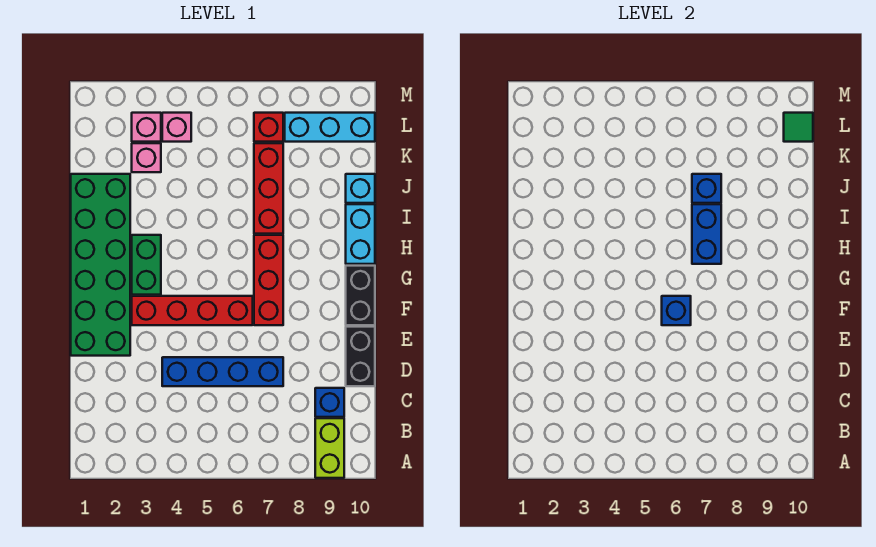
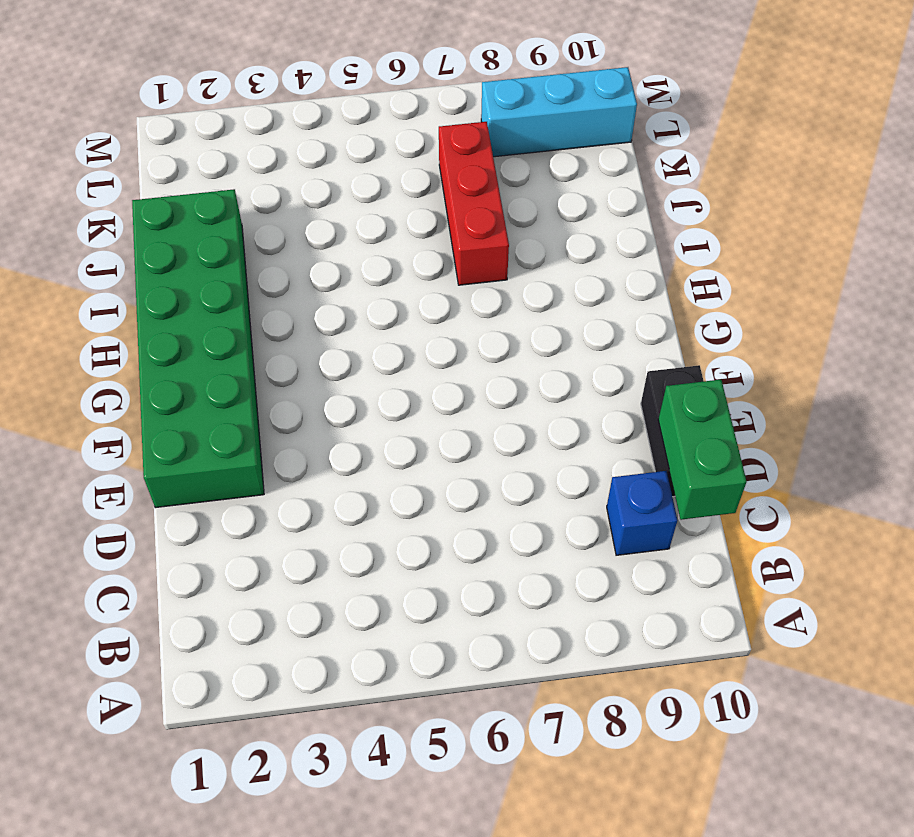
green brick C10:D10 level 2 -> green brick G3:H3 level 1
none -> lime brick A9:B9 level 1
none -> blue brick D4:D7 level 1
none -> red brick F3:F6 level 1

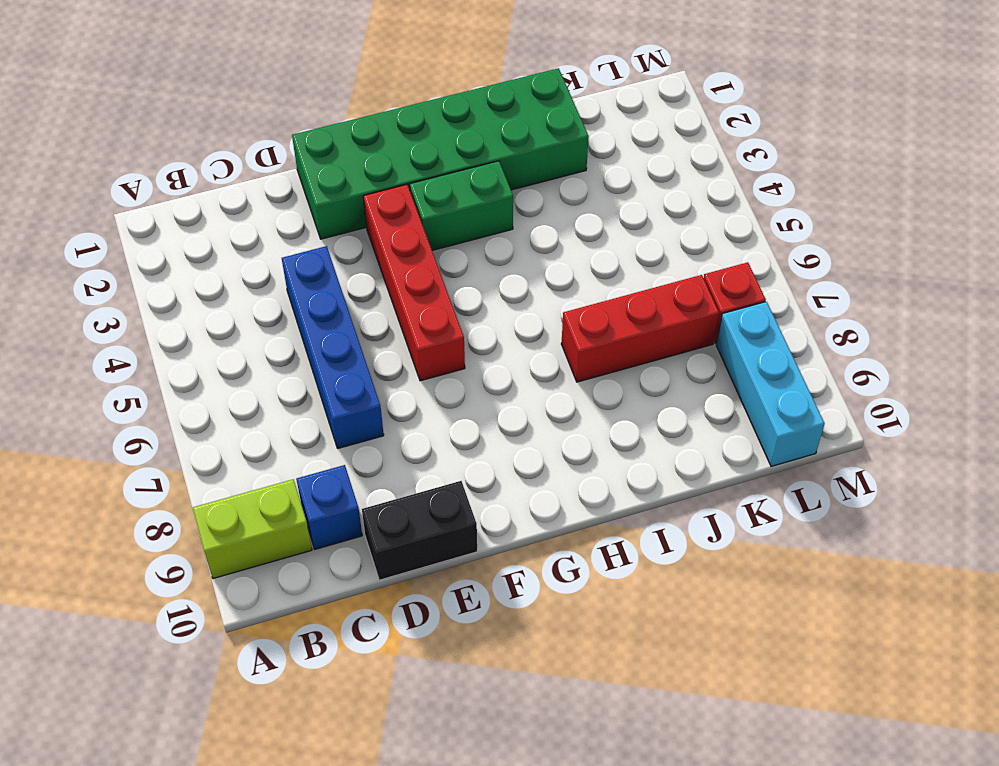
none -> red brick F7:H7 level 1
none -> black brick F10:G10 level 1
none -> cyan brick H10:I10 level 1

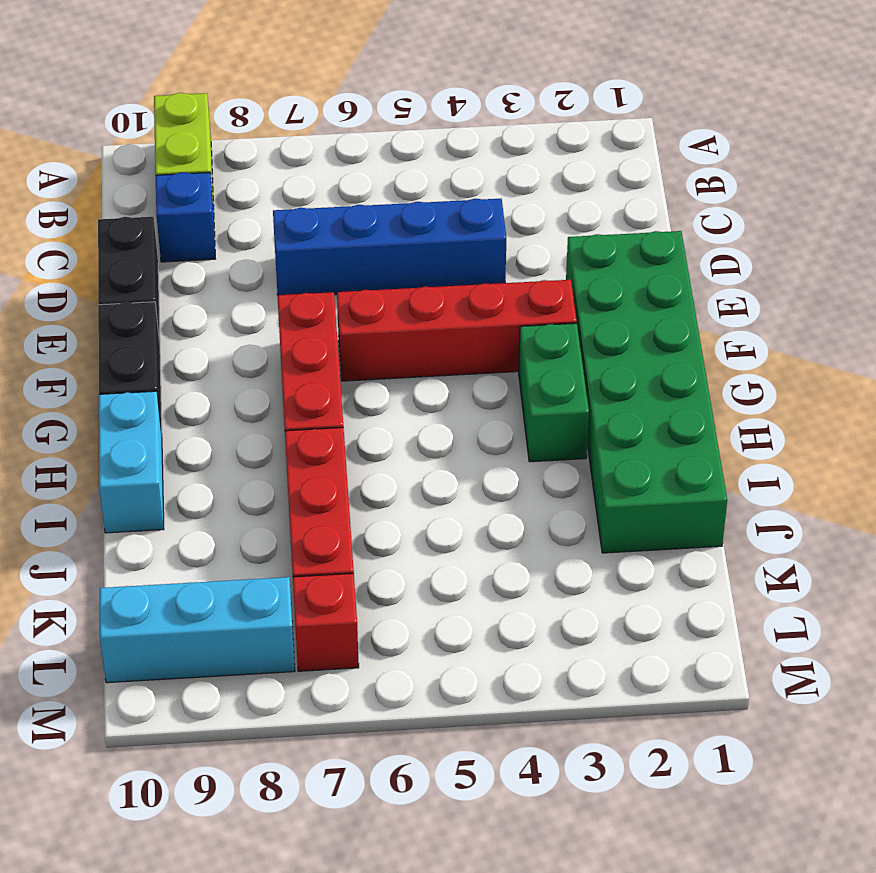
none -> cyan brick J10 level 1
none -> pink brick K3 level 1
none -> pink brick L3 level 1

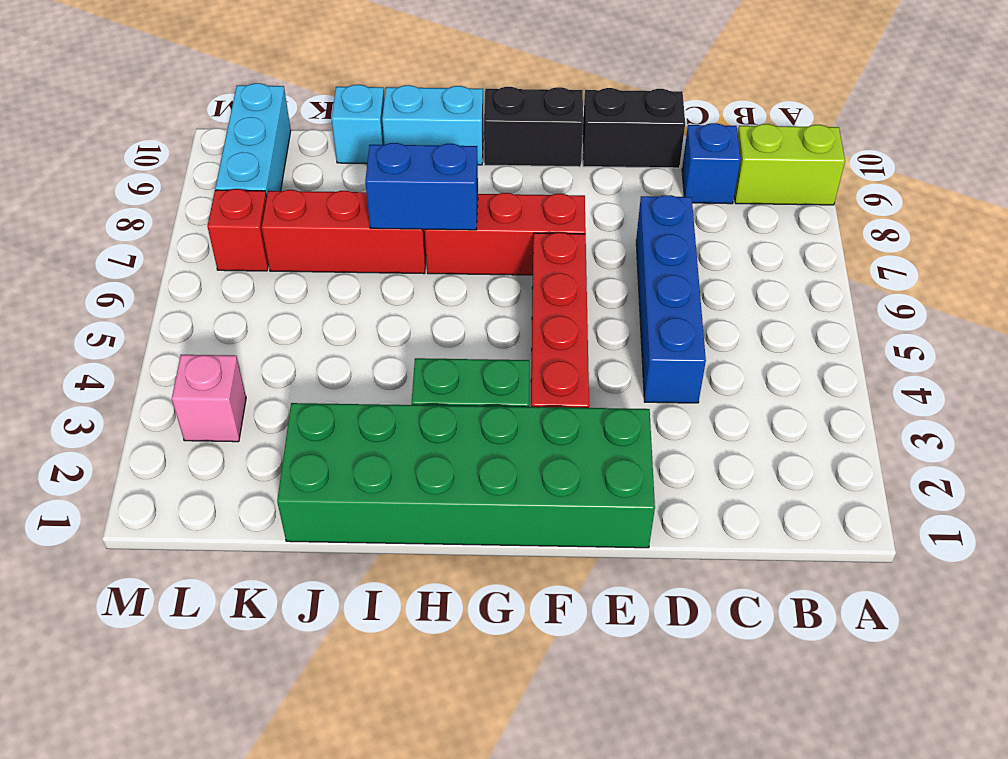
none -> pink brick K3 level 1
none -> pink brick L4 level 1
none -> blue brick F6 level 2

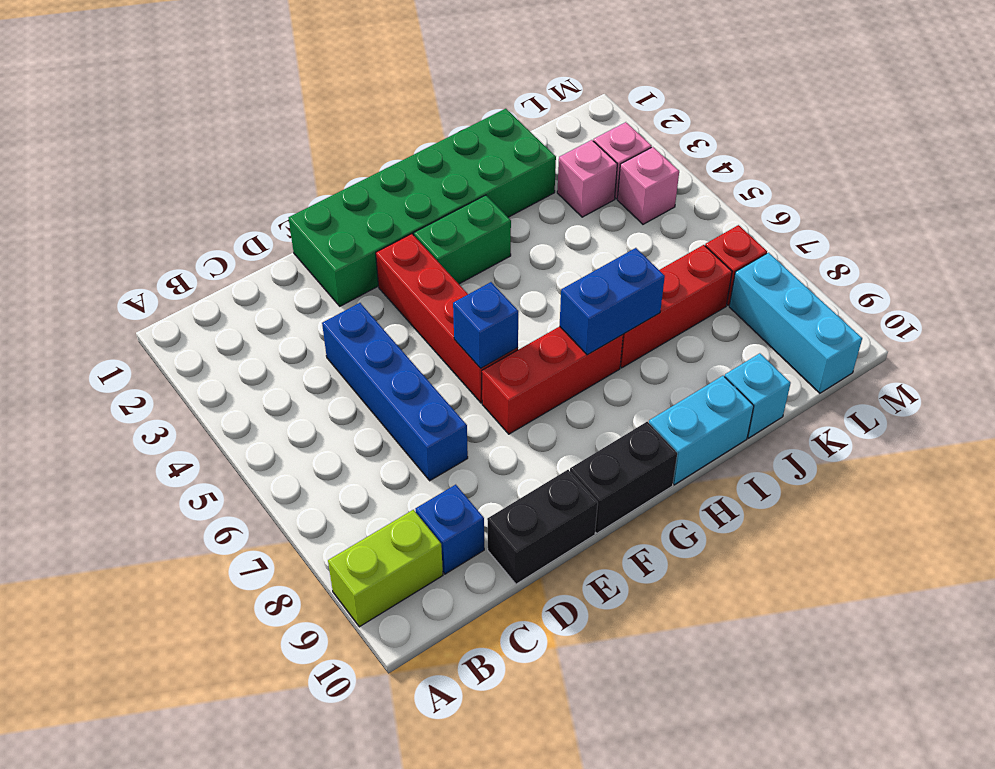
none -> blue brick J7 level 2
none -> green tile L10 level 2

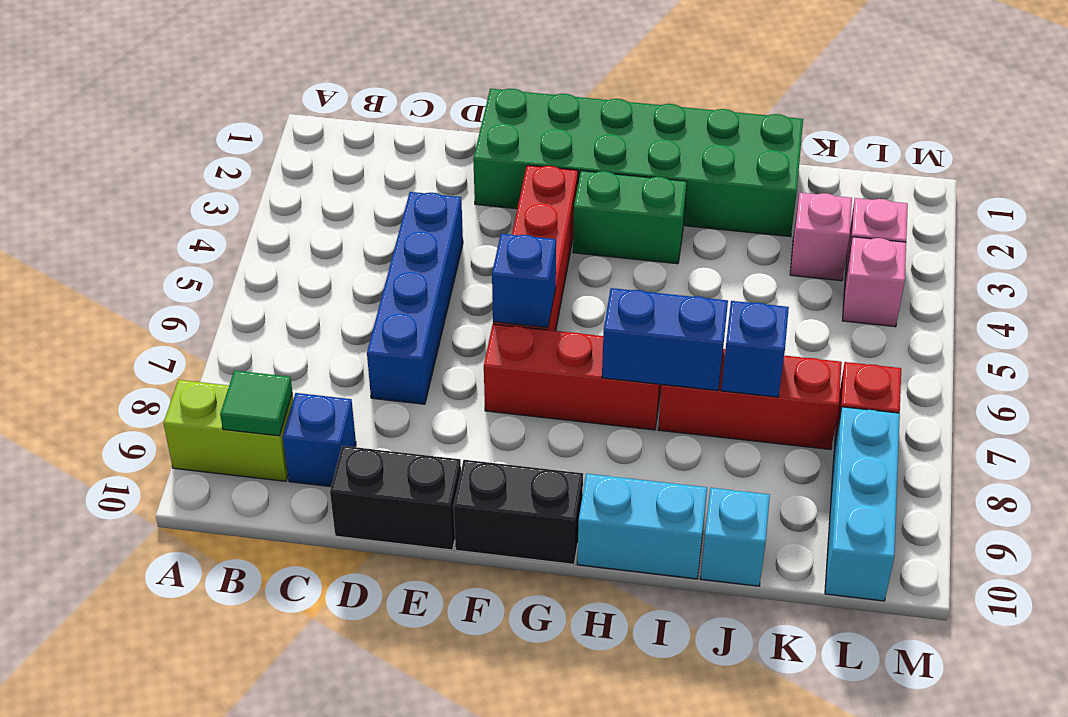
green tile B9 level 2 -> green tile L10 level 2

